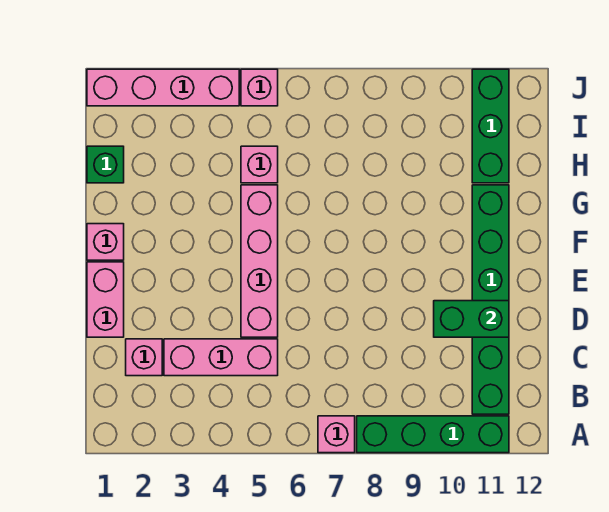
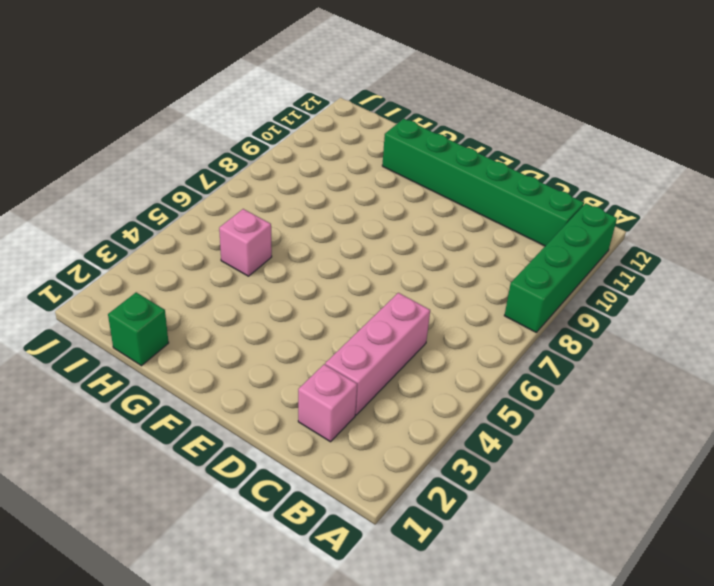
none -> pink brick A7 level 1
none -> pink brick D1:E1 level 1
none -> pink brick D5:G5 level 1

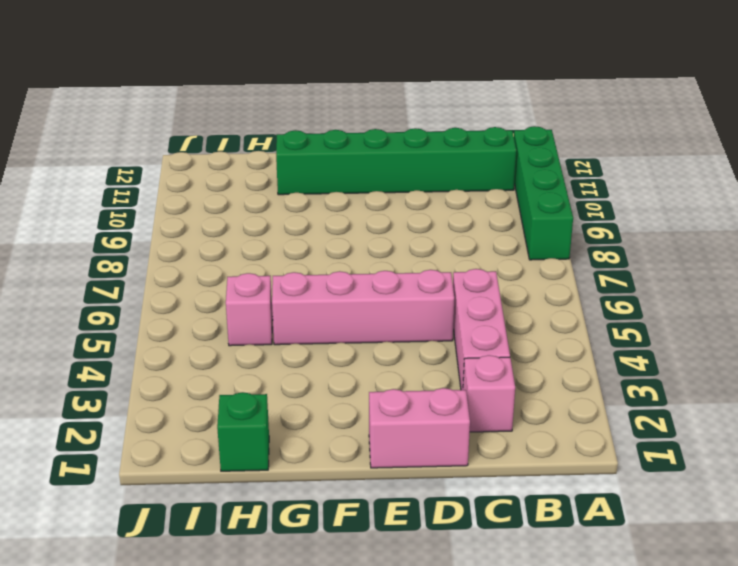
none -> pink brick A7 level 1
none -> pink brick F1 level 1
none -> green brick H11:J11 level 1

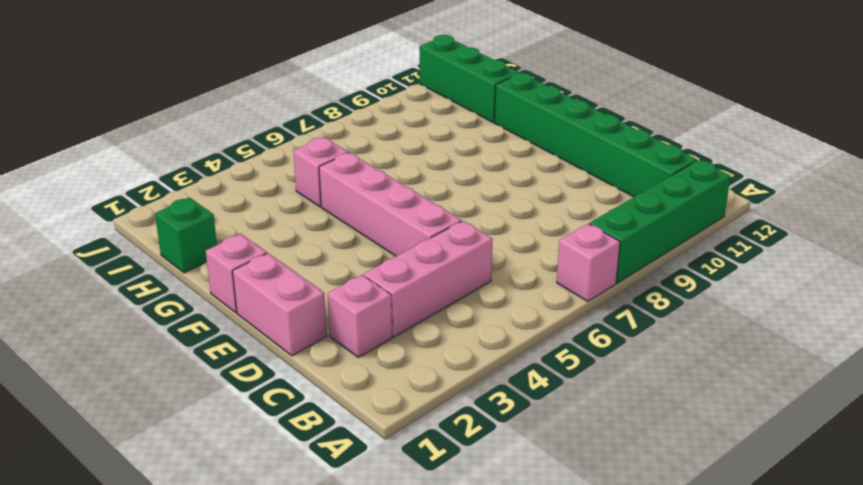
none -> pink brick J1:J4 level 1
none -> pink brick J5 level 1
none -> green brick D10:D11 level 2

